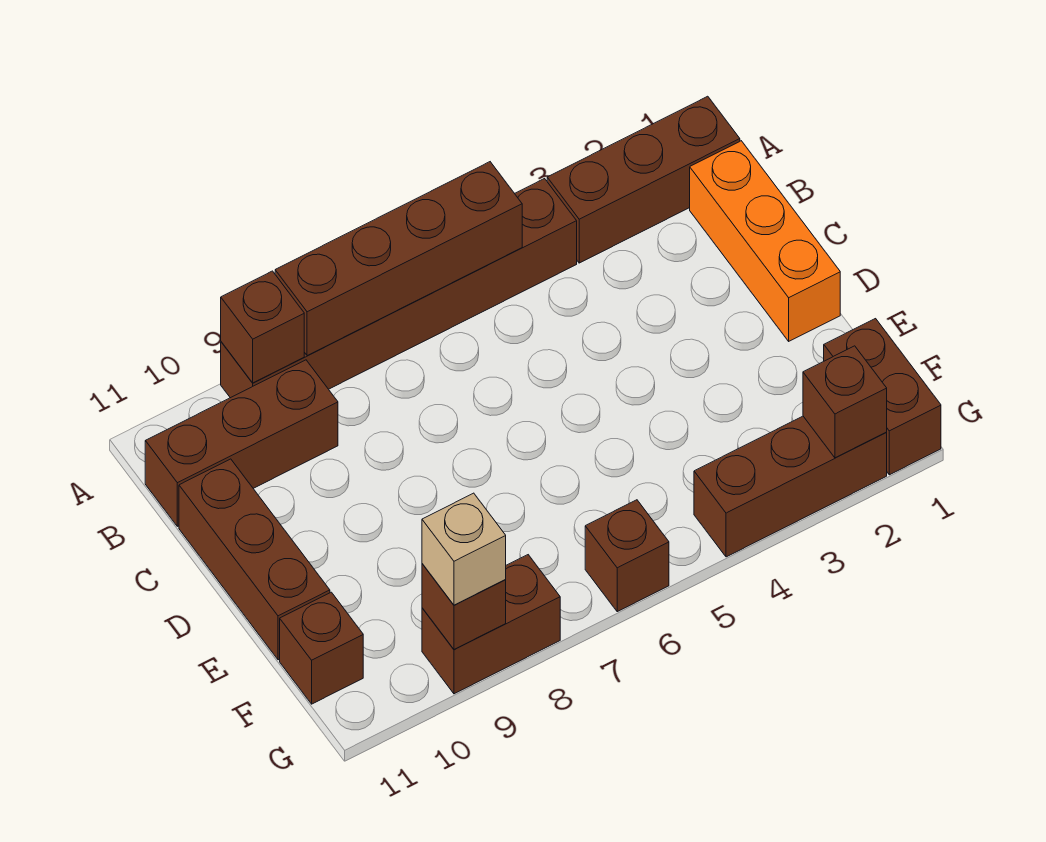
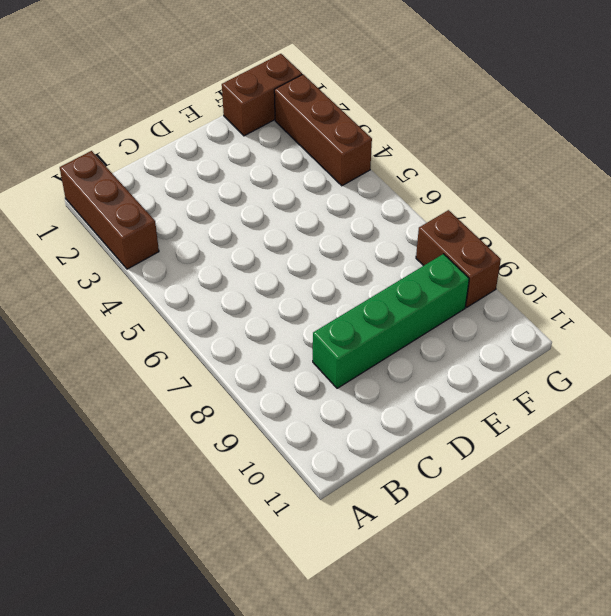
green brick C9:F9 level 1 -> none
none -> brown brick A4:A9 level 1
none -> orange brick B1:D1 level 1
none -> brown brick B9:B11 level 1

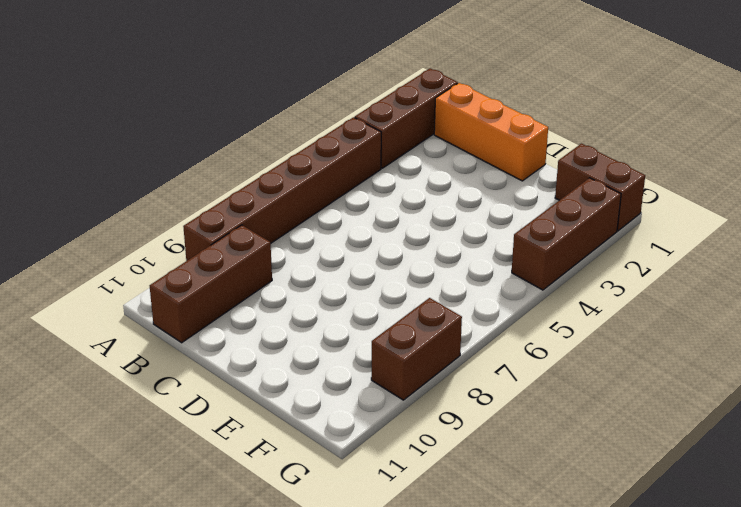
none -> brown brick C11:E11 level 1
none -> brown brick F11 level 1
none -> brown brick G6 level 1

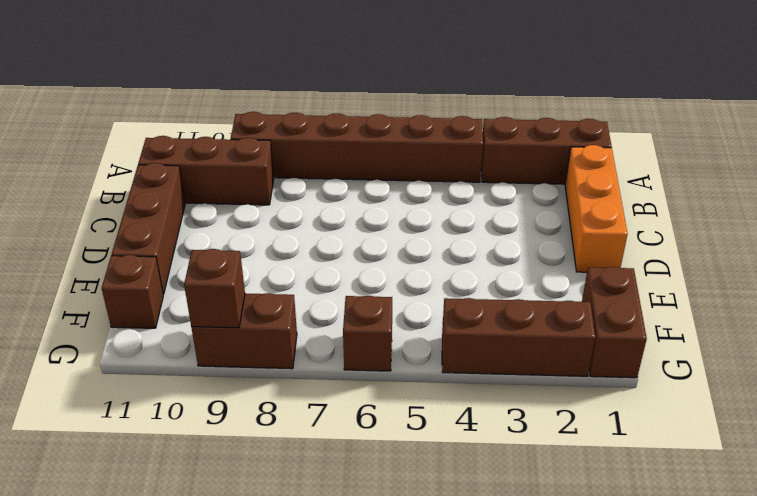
none -> brown brick A5:A8 level 2
none -> brown brick A9 level 2
none -> brown brick G2 level 2

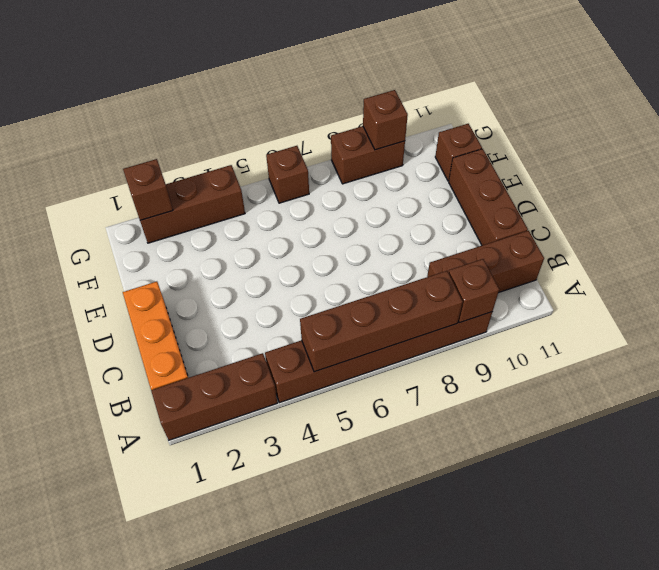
none -> brown brick F1:G1 level 1
none -> tan brick G9 level 3

